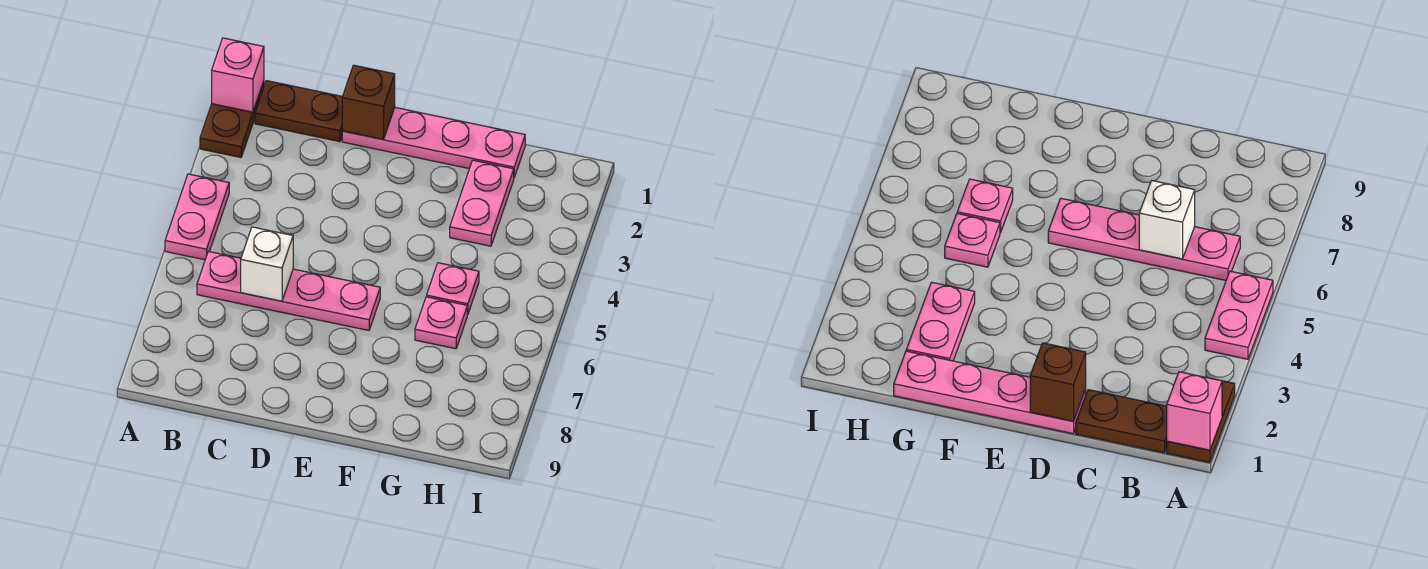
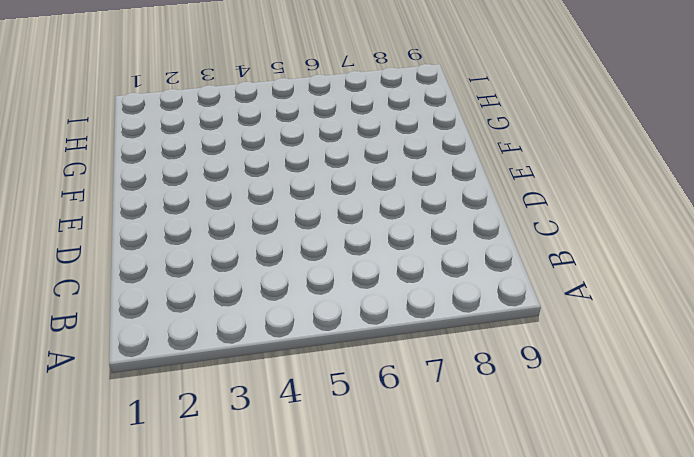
none -> brown plate A1:A2 level 1
none -> pink plate A4:A5 level 1

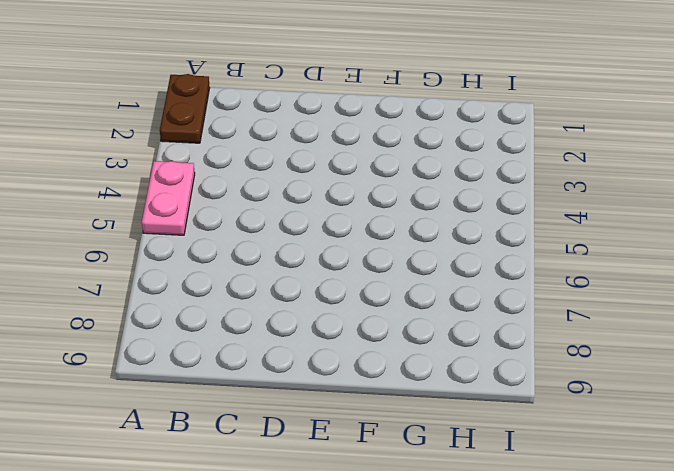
none -> brown plate B1:C1 level 1
none -> pink plate B6:E6 level 1

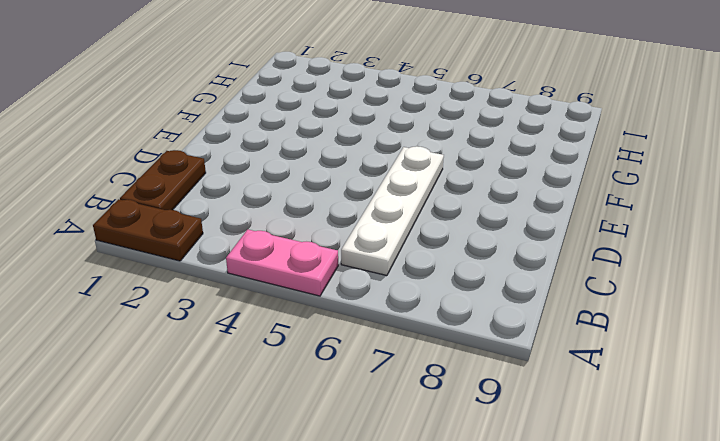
white plate B6:E6 level 1 -> pink plate B6:E6 level 1
none -> pink plate D1:G1 level 1
none -> pink plate G2:G3 level 1

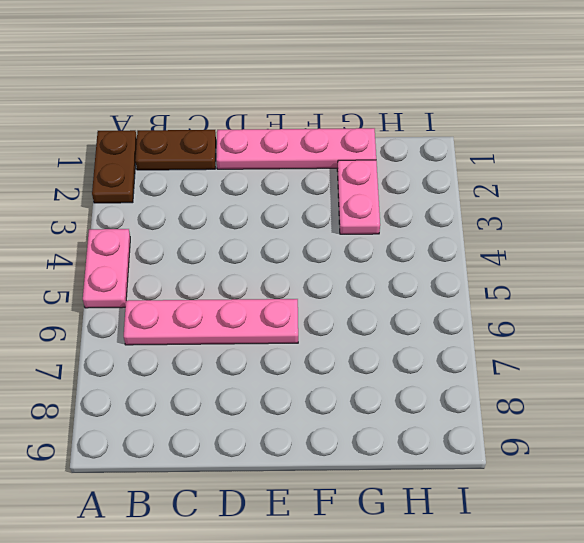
none -> pink plate G5 level 1
none -> pink plate G6 level 1

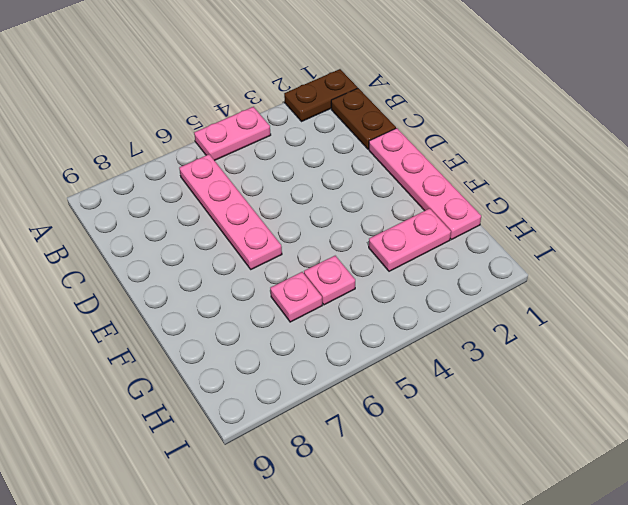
none -> pink brick A1 level 2
none -> white brick C6 level 2

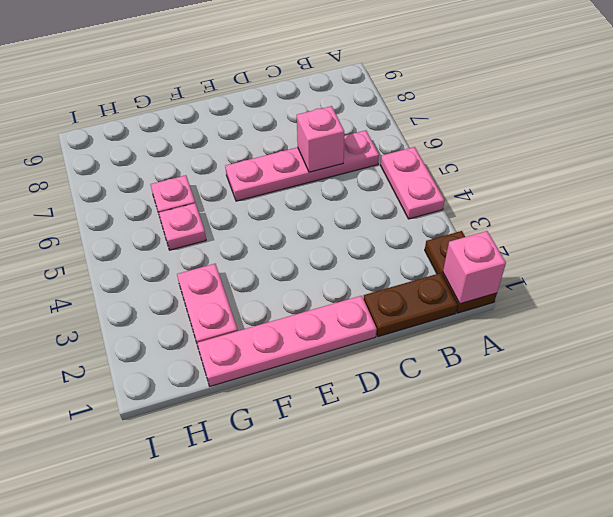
pink brick C6 level 2 -> white brick C6 level 2
none -> brown brick D1 level 2

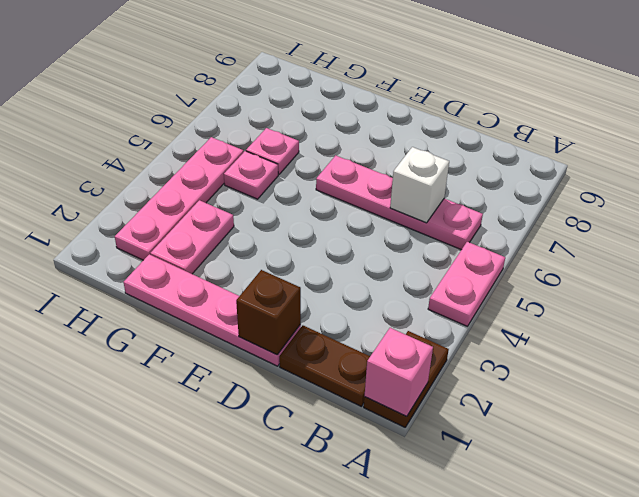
pink plate H2:H5 level 1 -> none

